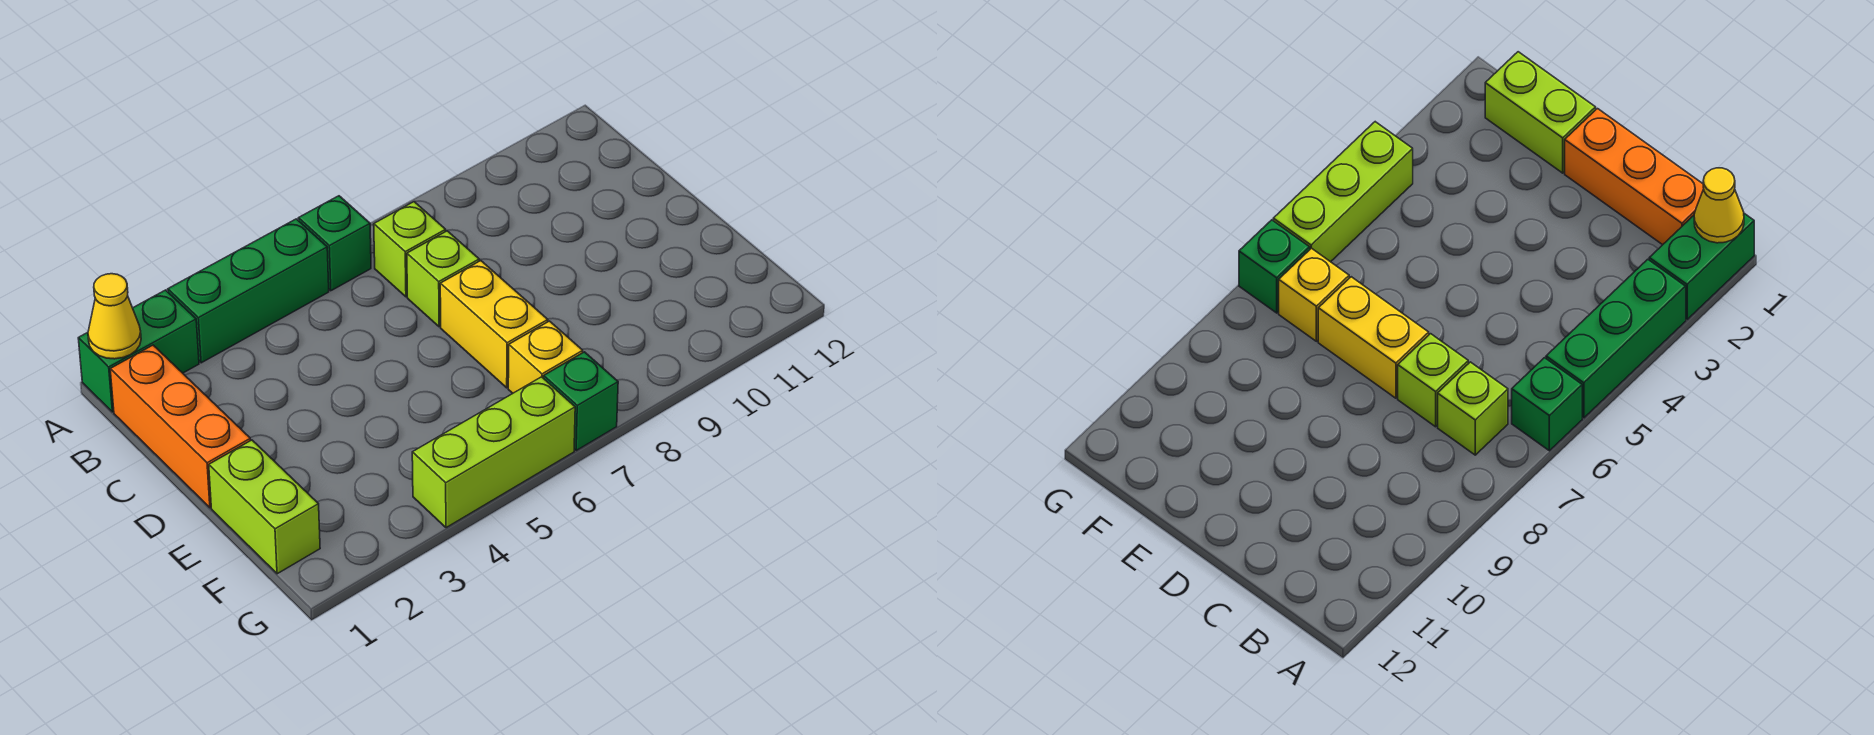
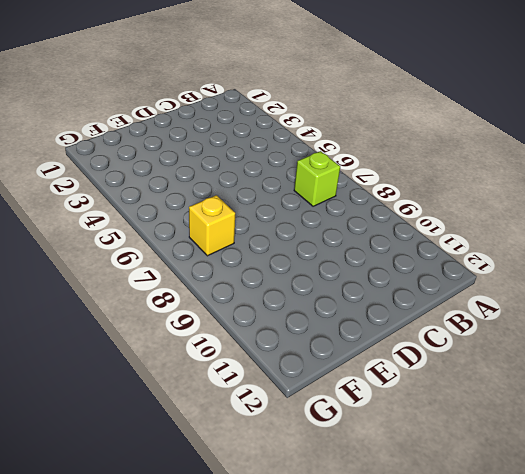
none -> green brick A1:A2 level 1
none -> green brick A3:A5 level 1
none -> green brick A6 level 1

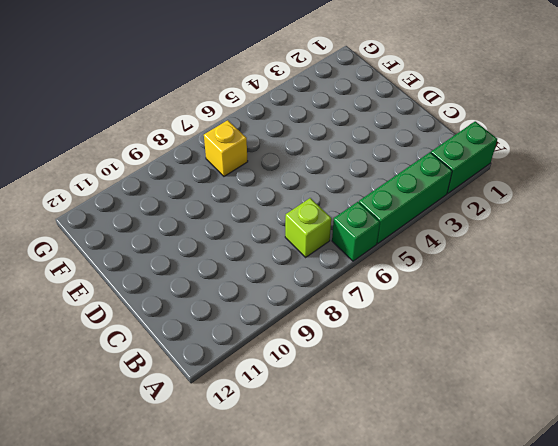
none -> orange brick B1:D1 level 1
none -> lime brick C7 level 1
none -> yellow brick D7:E7 level 1

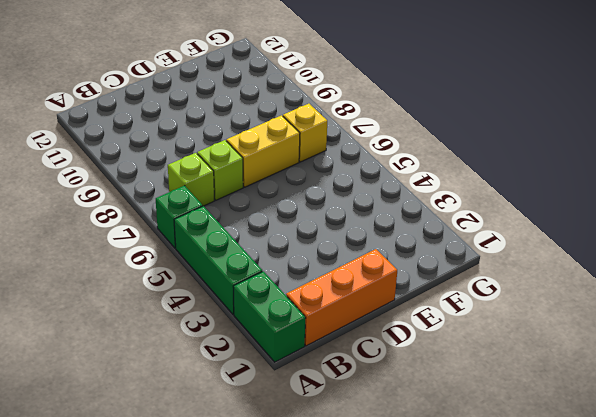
none -> lime brick E1:F1 level 1
none -> lime brick G4:G6 level 1
none -> green brick G7 level 1

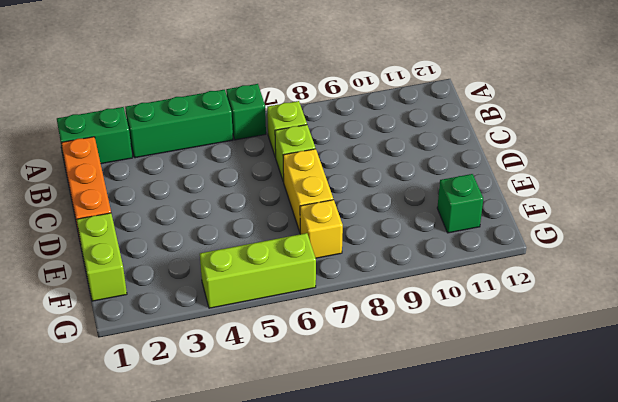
green brick F11 level 1 -> green brick G7 level 1
none -> yellow cone A1 level 2

